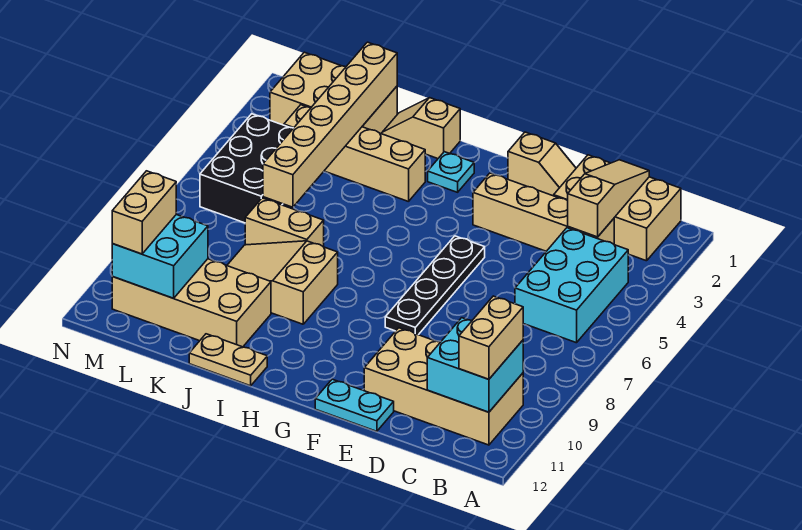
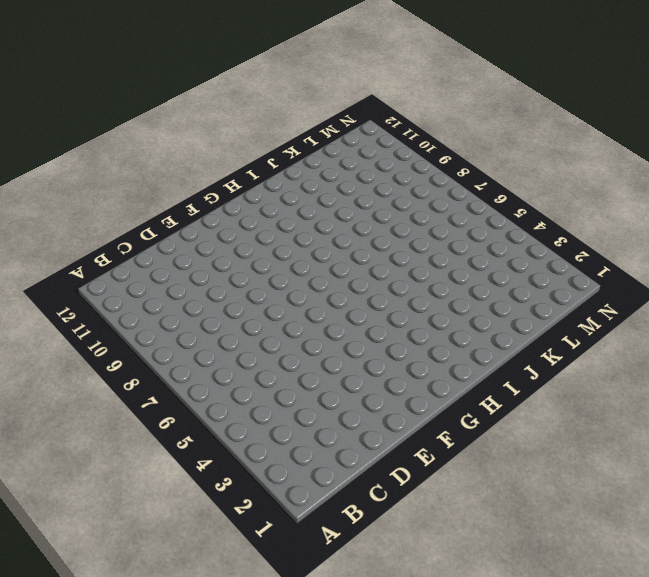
none -> tan brick B1:D2 level 1
none -> cyan brick B4:C6 level 1
none -> tan brick B10:E11 level 1

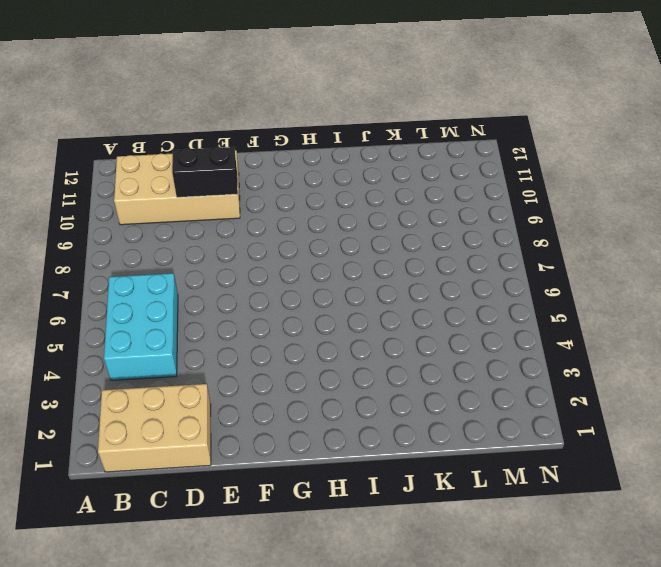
black brick D10:E10 level 2 -> none
none -> tan brick C3:F3 level 1
none -> tan slope E1:F1 level 1 top F
none -> cyan plate E12:F12 level 1

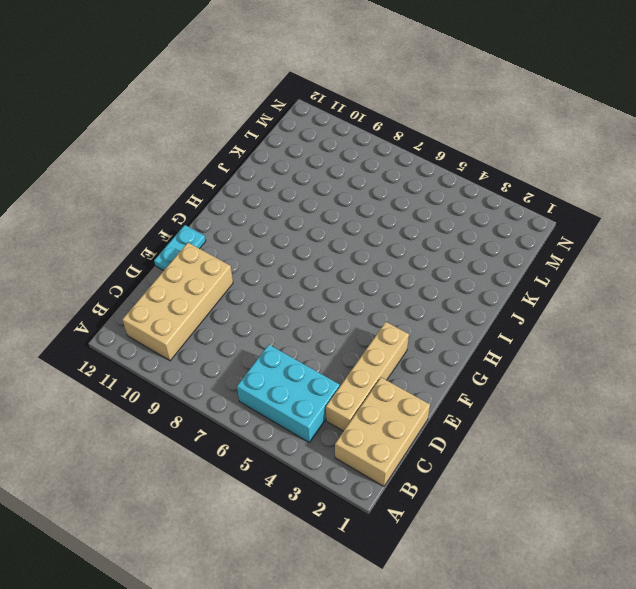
none -> tan slope E1:F1 level 1 top F
none -> black plate F5:F8 level 1
none -> cyan plate H2 level 1

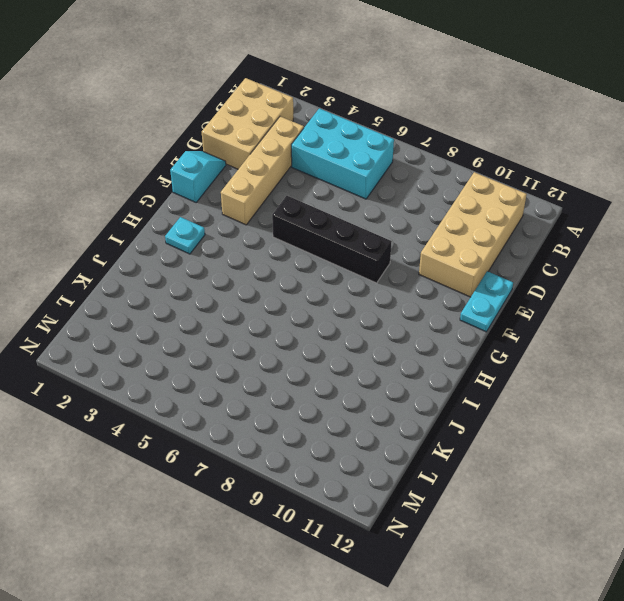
cyan slope E1:F1 level 1 top F -> tan slope E1:F1 level 1 top F
black brick F5:F8 level 1 -> black plate F5:F8 level 1
none -> tan slope I1:J1 level 1 top I
none -> tan brick I3:L3 level 1
none -> tan slope I8:K9 level 1 top I

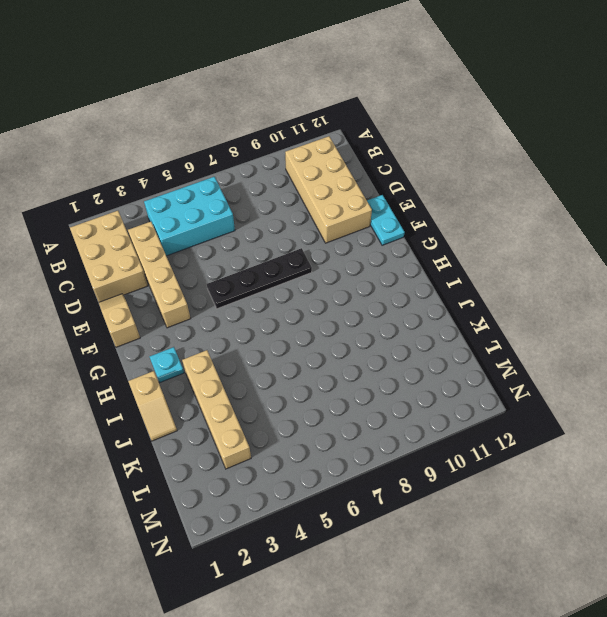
none -> tan slope I8:K9 level 1 top I
none -> tan plate I12:J12 level 1
none -> tan brick J7:K7 level 1

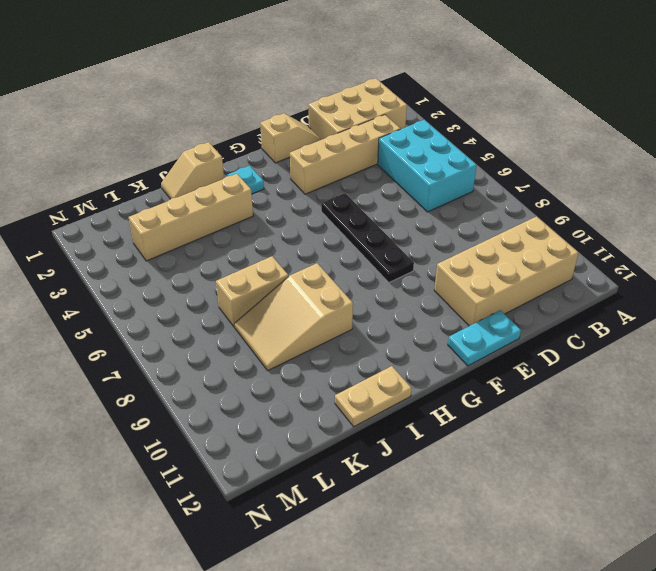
none -> tan brick J10:M11 level 1
none -> tan brick K1:M2 level 1
none -> black brick L4:M6 level 1

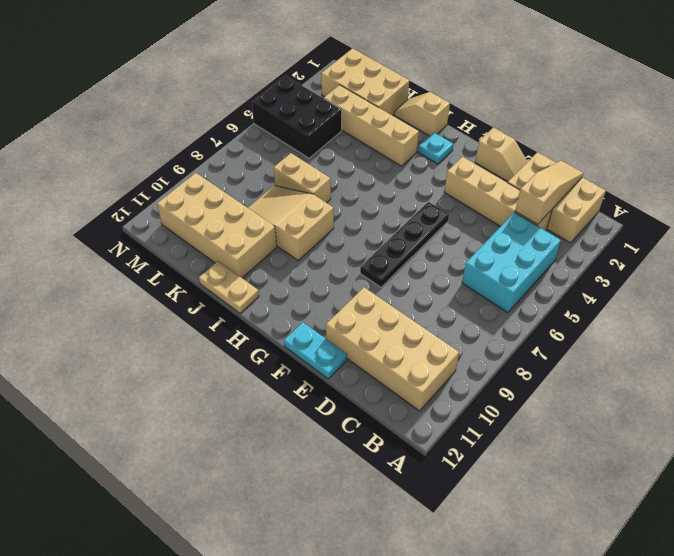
black brick L4:N5 level 1 -> black brick L4:M6 level 1
none -> cyan brick B10:C11 level 2
none -> tan brick K1:K6 level 2
none -> cyan brick L10:M11 level 2

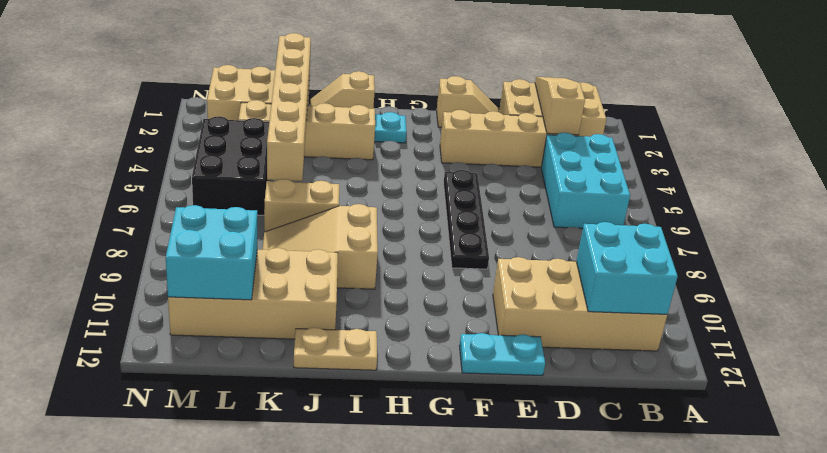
none -> tan brick B10:B11 level 3
none -> tan brick M10:M11 level 3

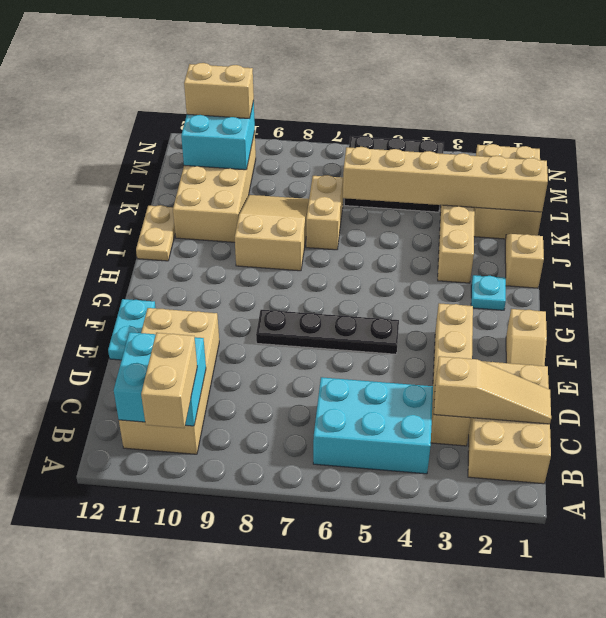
tan brick A10:B10 level 3 -> tan brick B10:B11 level 3

